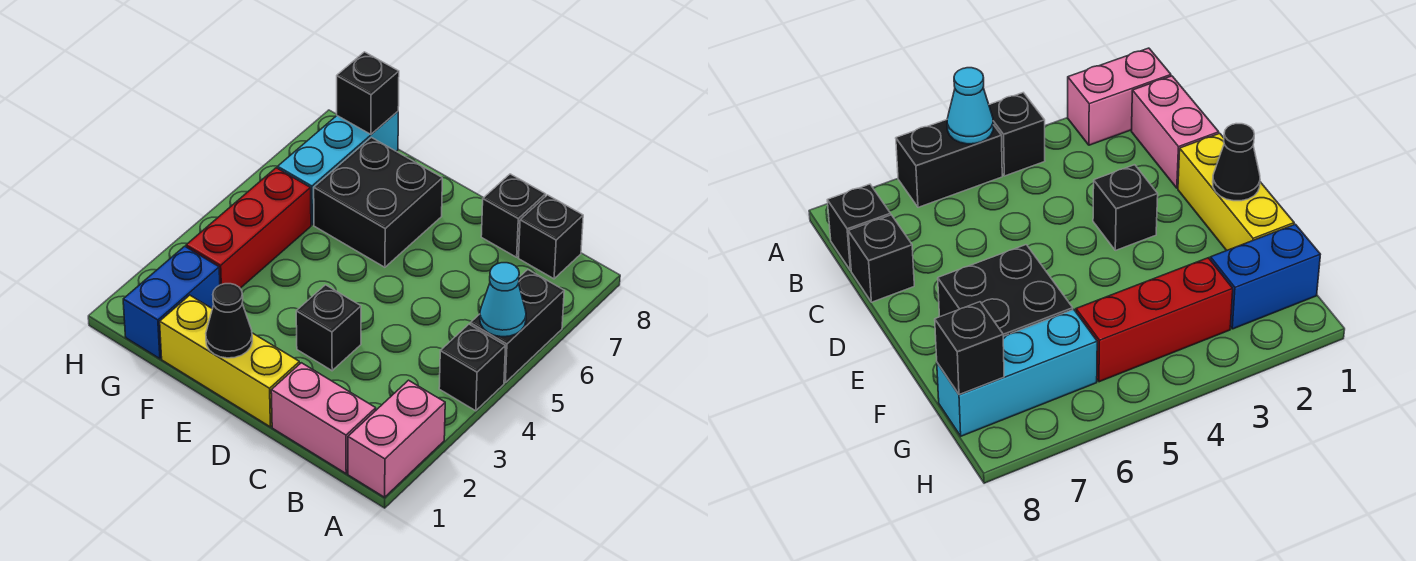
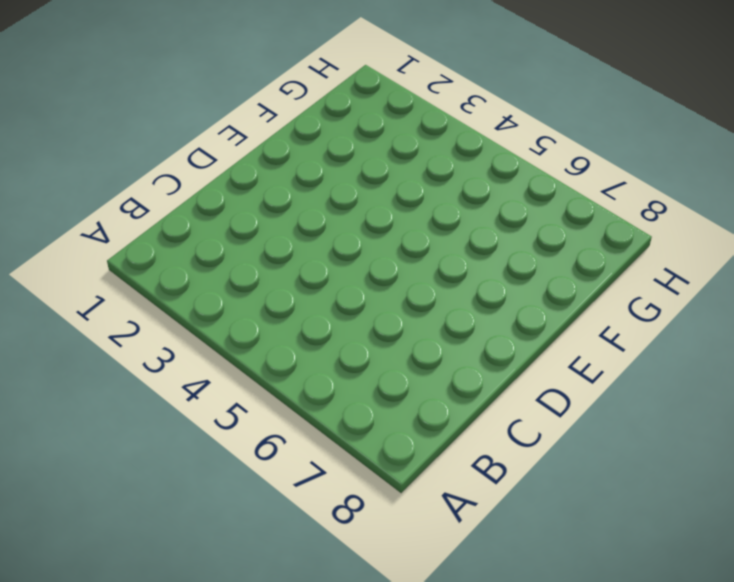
none -> pink brick A1:A2 level 1
none -> black brick A4 level 1
none -> black brick A5:A6 level 1

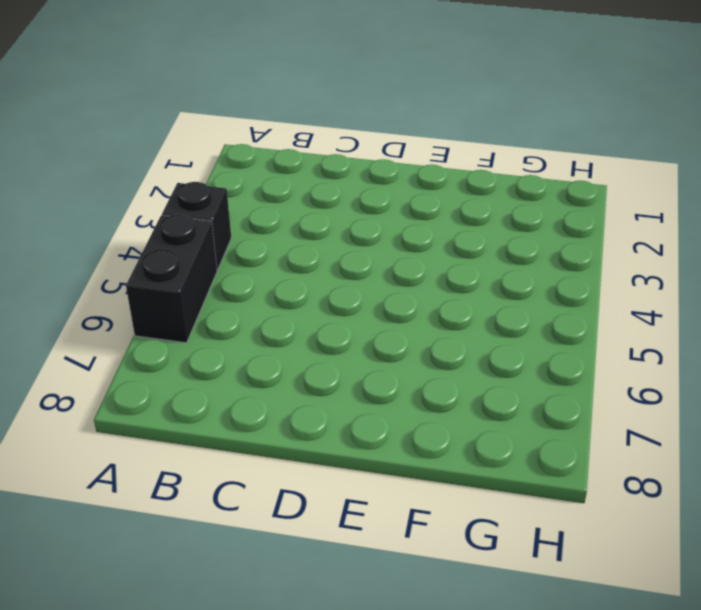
none -> pink brick A1:A2 level 1
none -> pink brick B1:C1 level 1
none -> black brick B8 level 1

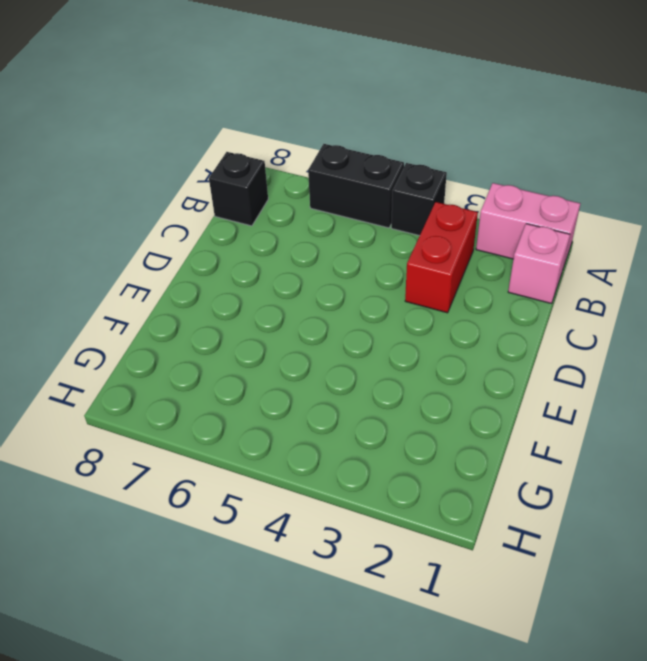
pink brick B1 level 1 -> pink brick B1:C1 level 1
red brick B3:C3 level 1 -> none
none -> black brick C8 level 1
none -> yellow brick D1:F1 level 1
none -> black brick D3 level 1

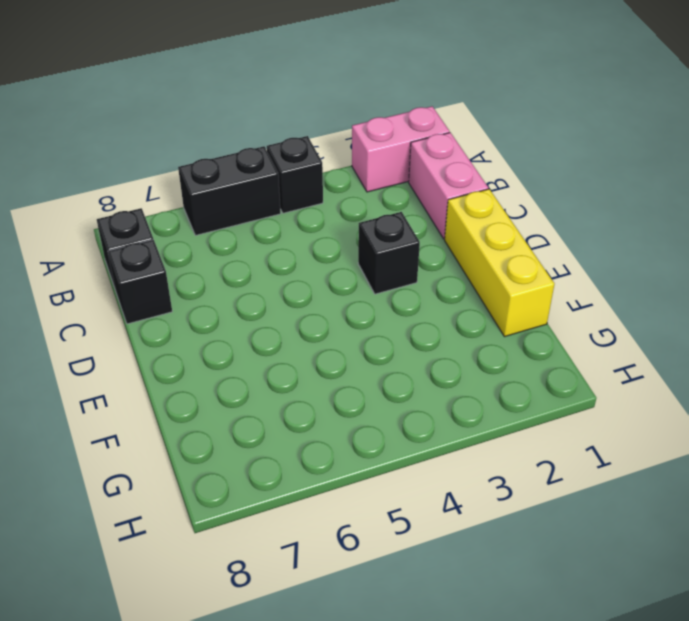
none -> black brick E6:F7 level 1
none -> blue brick G1:G2 level 1
none -> red brick G3:G5 level 1

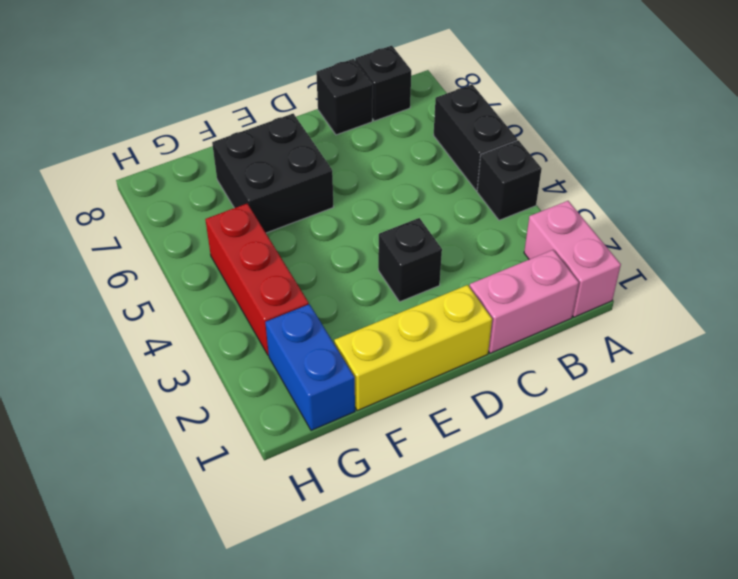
none -> cyan brick G6:G8 level 1
none -> cyan cone A5 level 2
none -> black cone E1 level 2

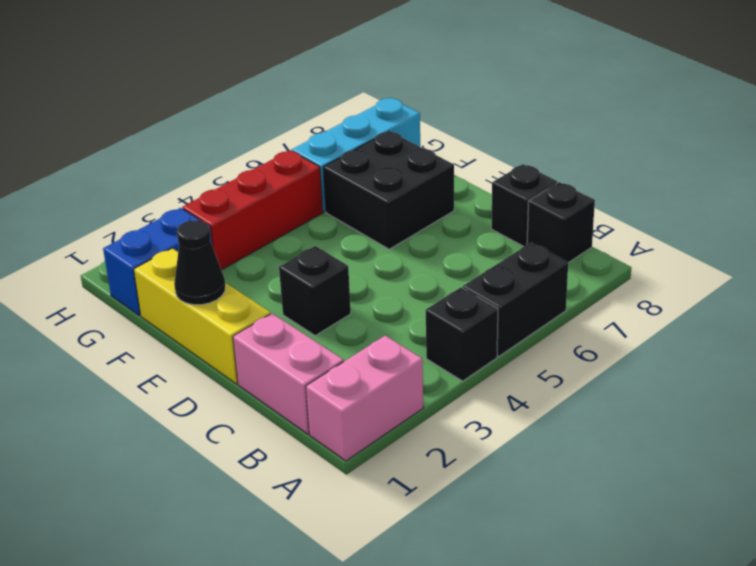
none -> cyan cone A5 level 2
none -> black brick G8 level 2

